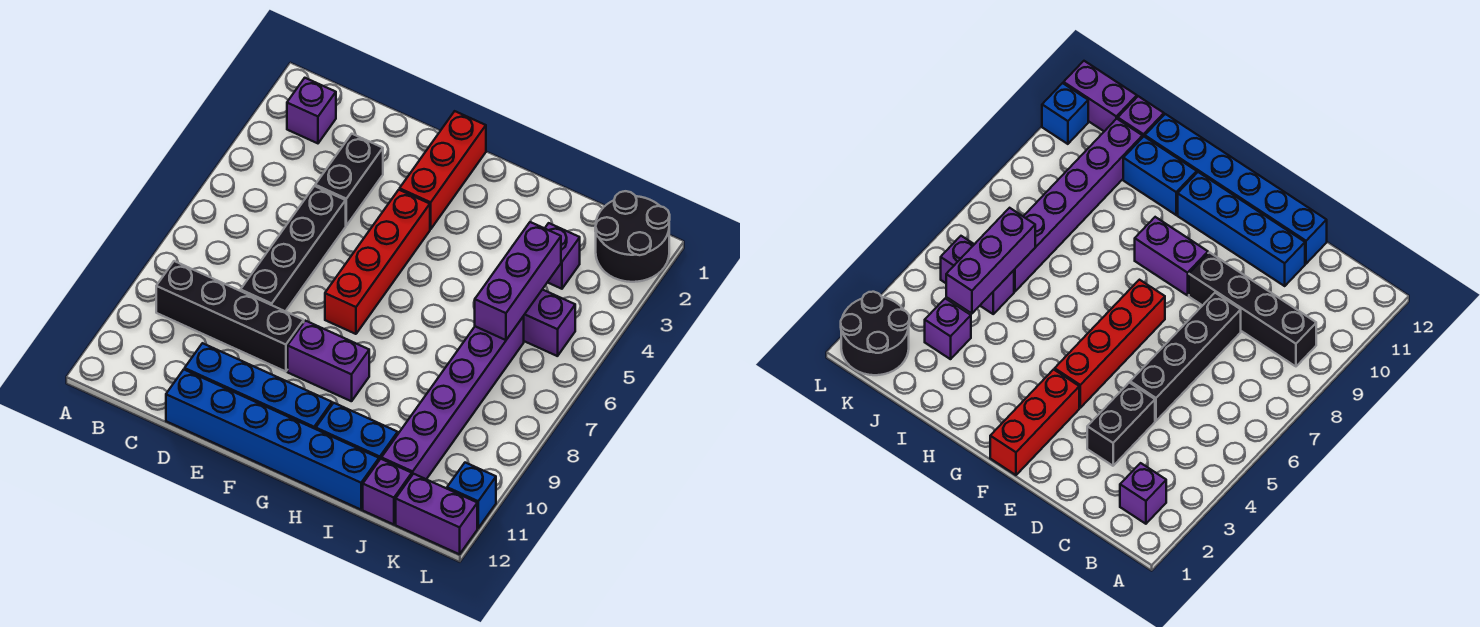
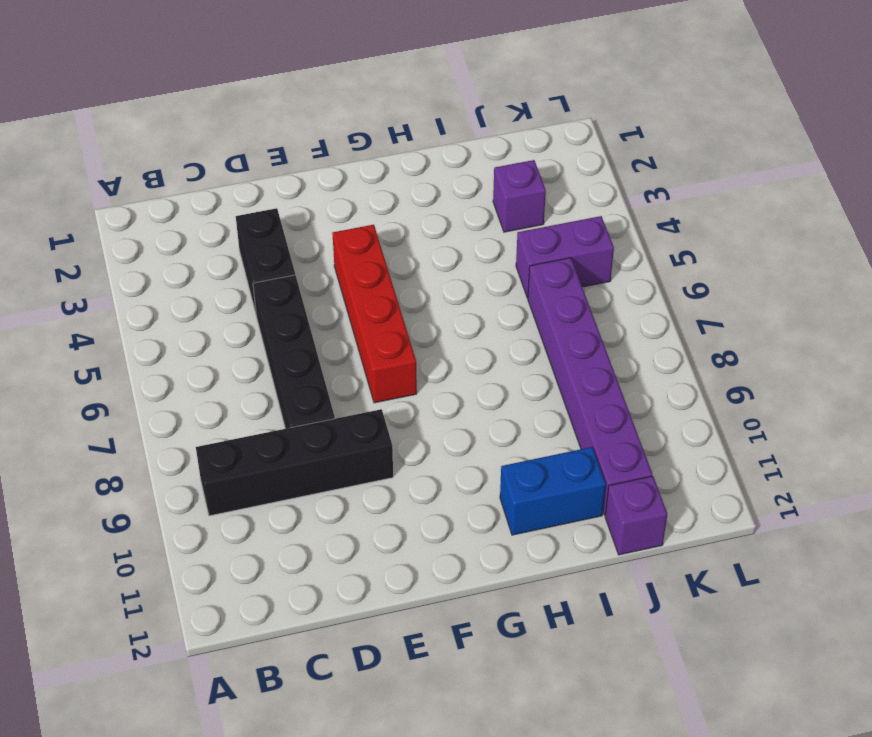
none -> purple brick B2 level 1
none -> blue brick D11:G11 level 1
none -> blue brick D12:I12 level 1

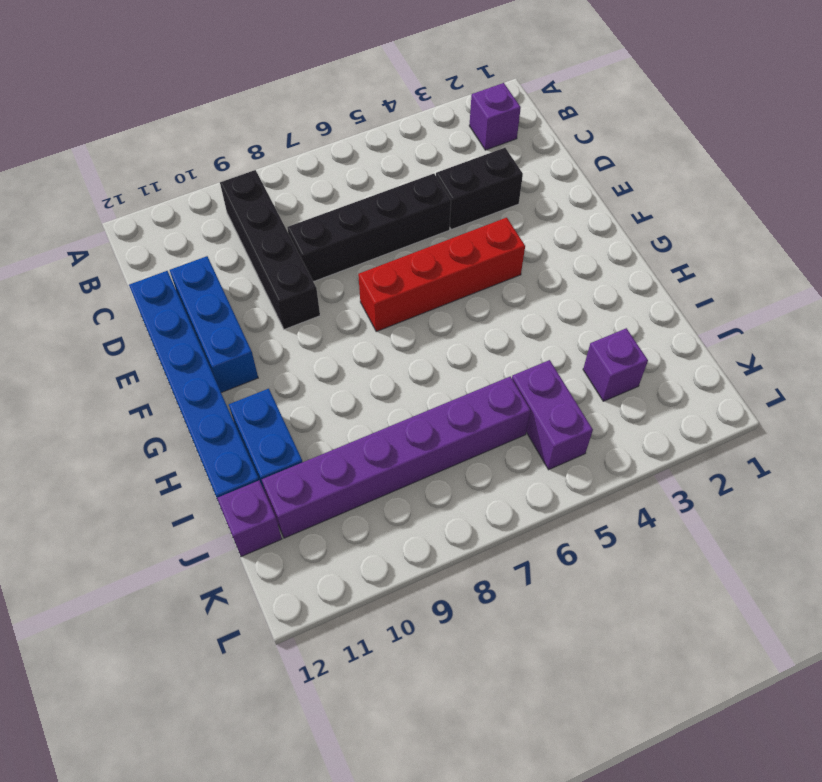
blue brick D11:F11 level 1 -> blue brick D11:G11 level 1
none -> red brick F1:F3 level 1
none -> purple brick F9:G9 level 1
none -> black round brick K1:L2 level 1

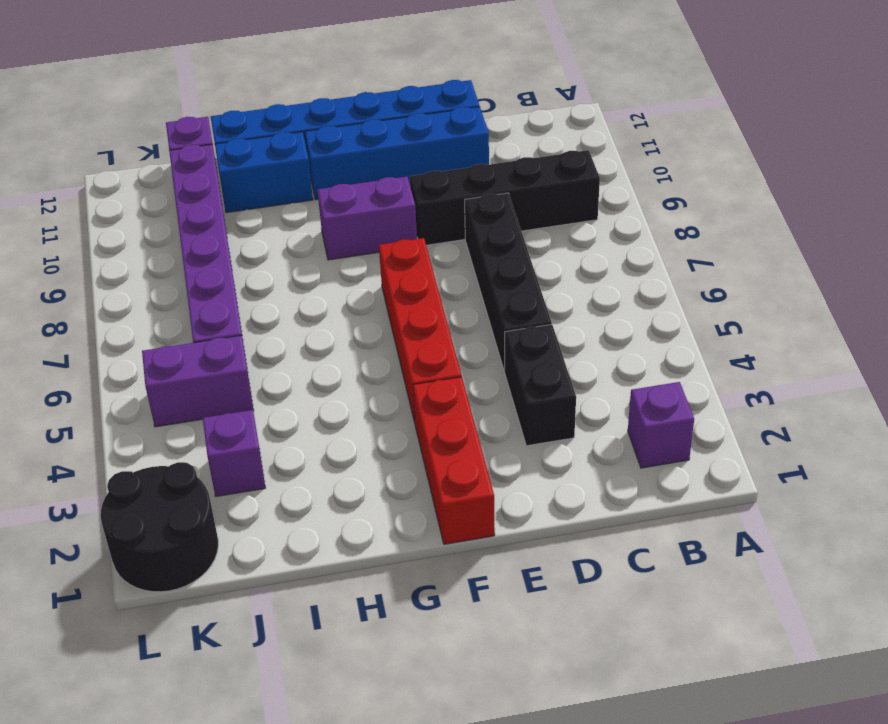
none -> purple brick K12:L12 level 1
none -> blue brick L11 level 1
none -> purple brick J4:J6 level 2

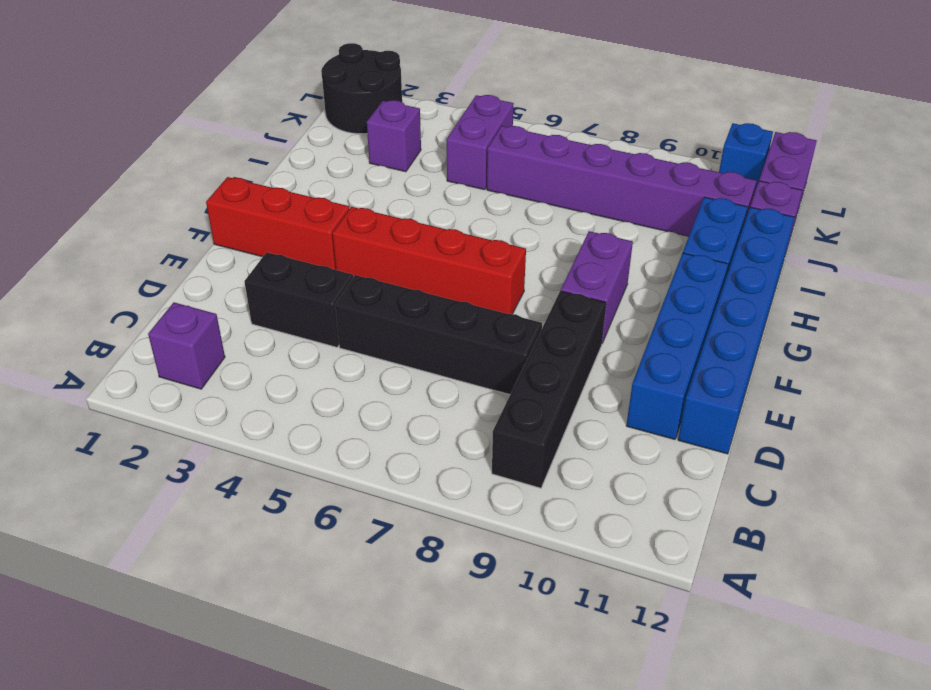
none -> purple brick J4:J6 level 2

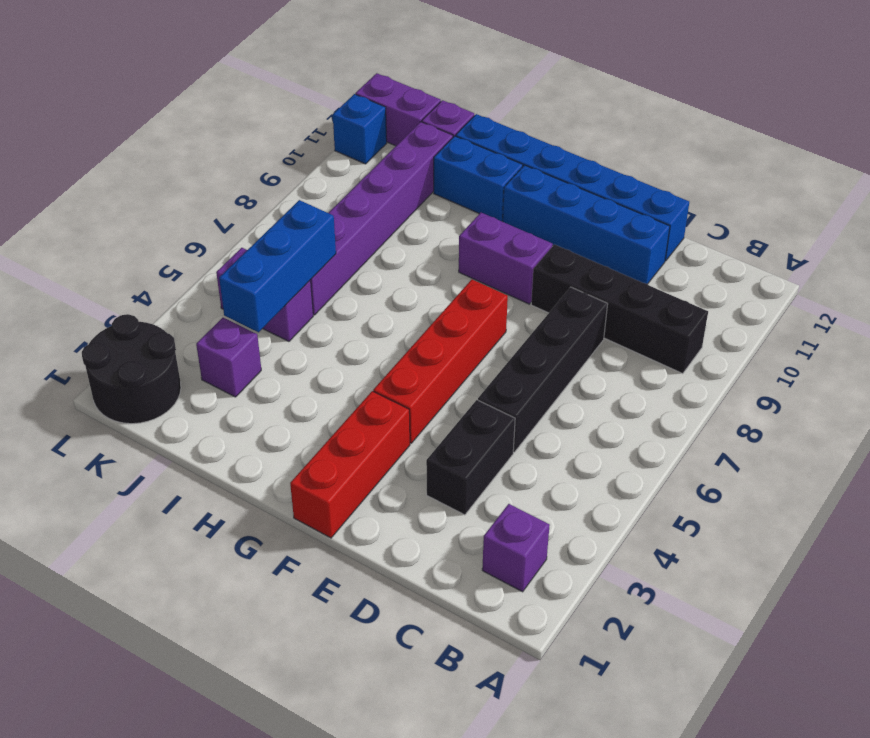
blue brick J4:J6 level 2 -> purple brick J4:J6 level 2

